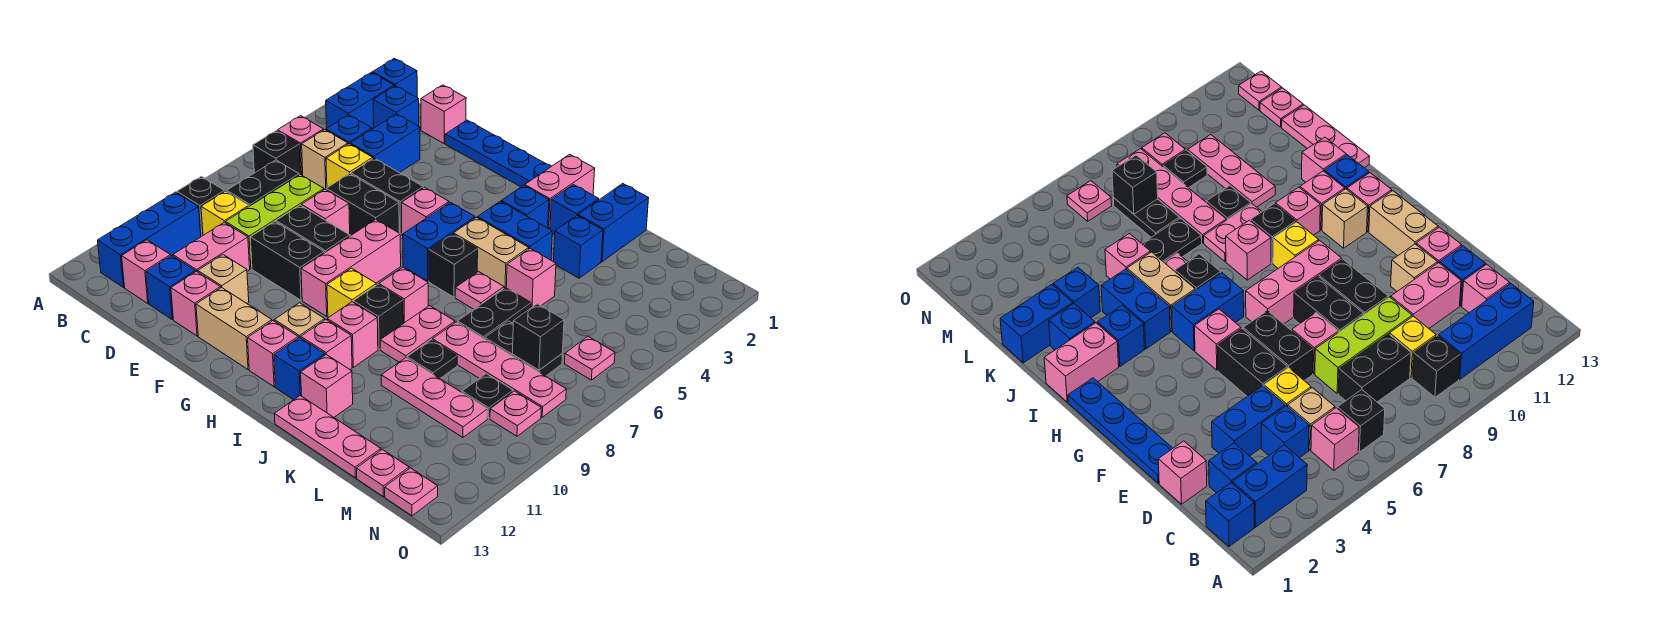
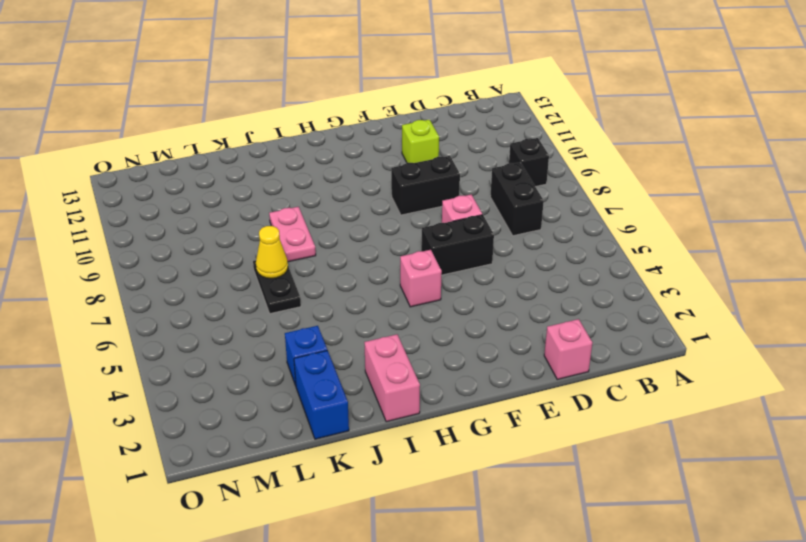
lime brick E11 level 1 -> tan brick E11 level 1
yellow cone K7 level 2 -> none
none -> blue brick B1 level 1
none -> blue brick B2:B3 level 1
none -> pink brick B5 level 1
none -> black brick B6 level 1

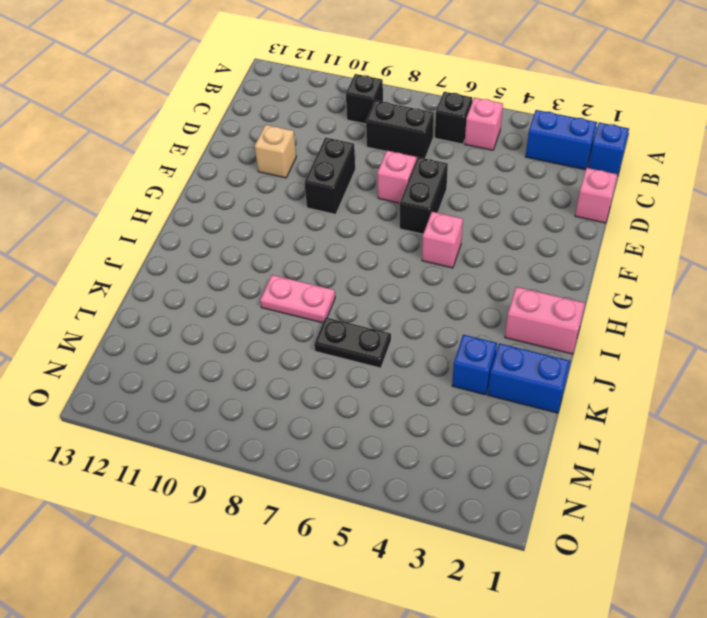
none -> blue brick B10:B12 level 1
none -> blue brick C2 level 1
none -> blue brick C4 level 1
none -> tan brick C5 level 1

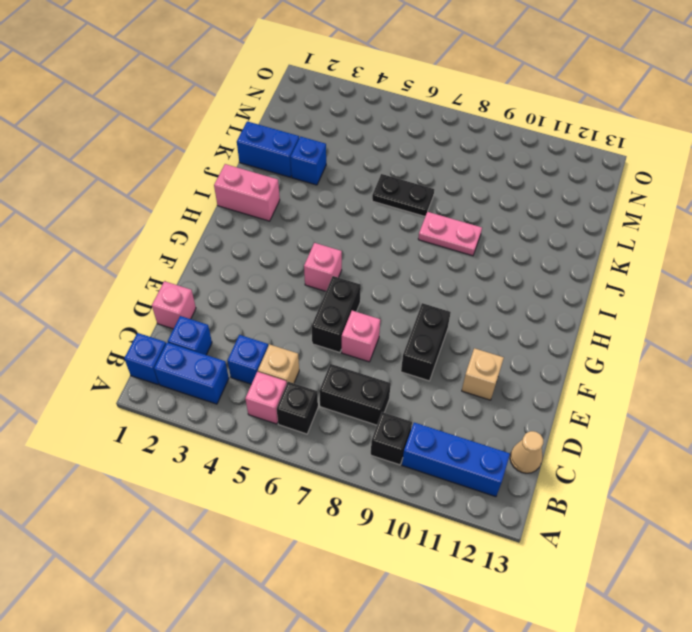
tan cone C13 level 1 -> none
none -> yellow brick C9 level 1
none -> pink brick C12 level 1
none -> blue brick D3:D4 level 1
none -> yellow brick D5 level 1

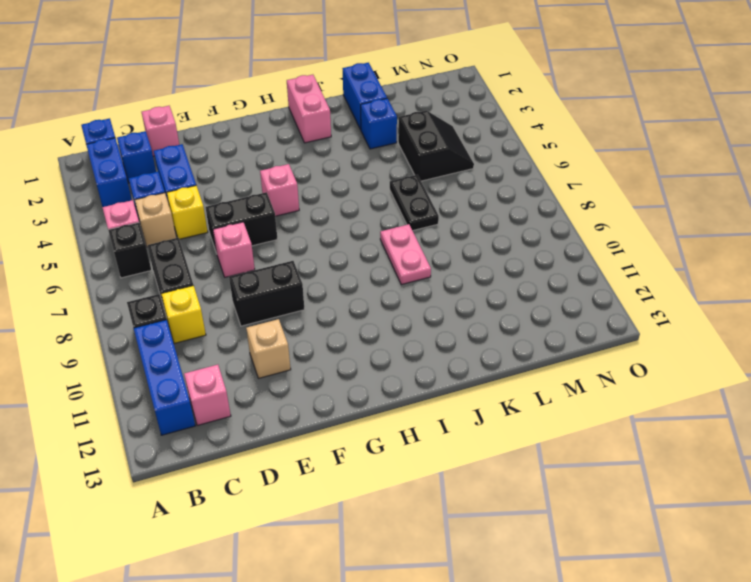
black slope L4:M5 level 1 top L -> none
none -> lime brick D7:D9 level 1
none -> pink brick D10:D11 level 1
none -> blue brick D12 level 1
none -> blue plate E1:H1 level 1

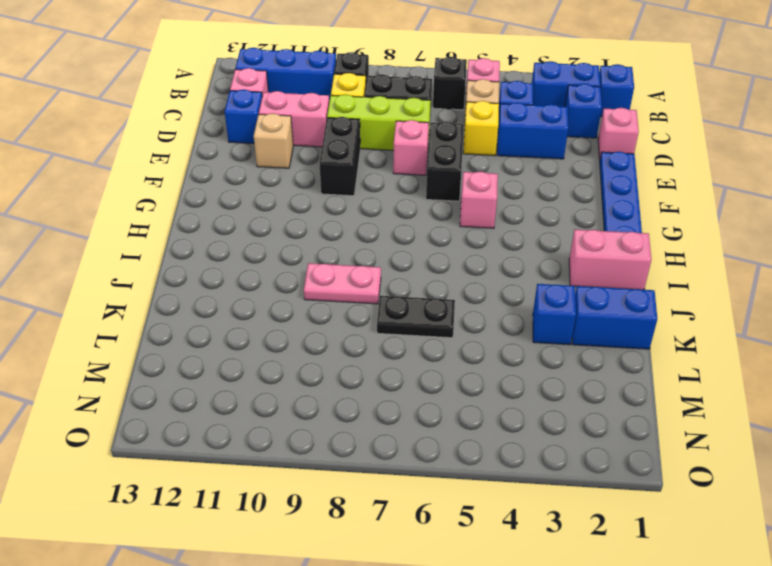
none -> black brick E5:F5 level 1
none -> black brick E8:F8 level 1
none -> pink brick E12 level 1
none -> tan brick F12:G12 level 1

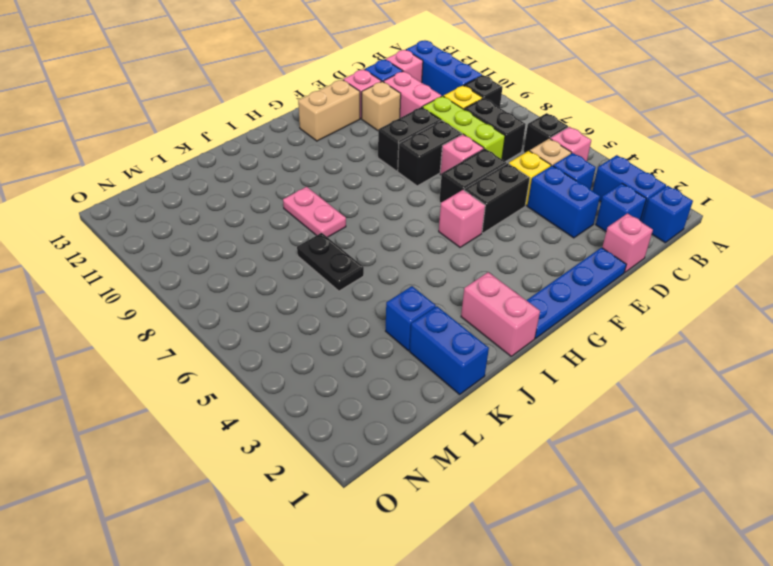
none -> pink brick G7:G9 level 1
none -> blue brick H5:H6 level 1
none -> yellow brick H9 level 1
none -> tan brick H11 level 1

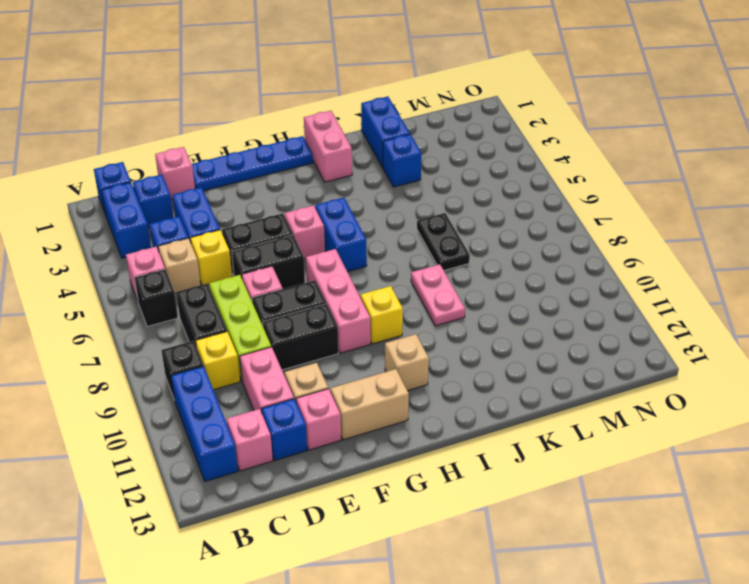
none -> pink brick H12 level 1
none -> blue brick I3 level 1
none -> blue brick I4:J4 level 1
none -> tan brick I5:J5 level 1

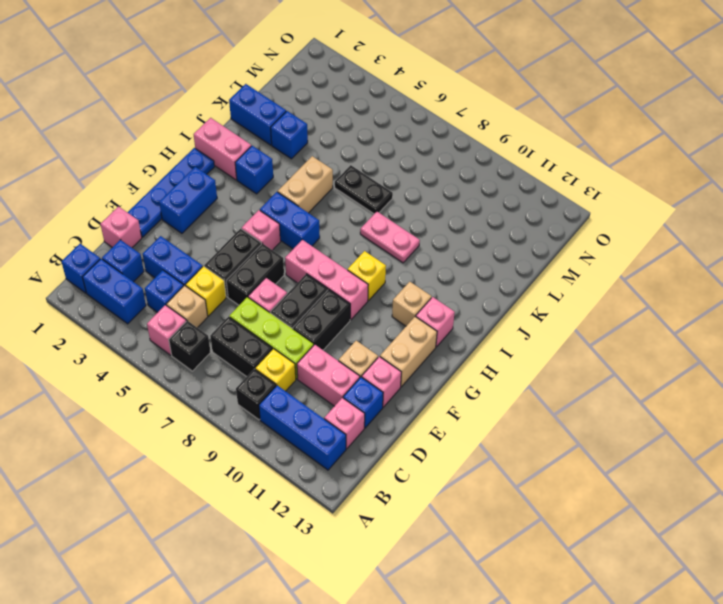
blue brick F2:G2 level 1 -> blue brick I4:J4 level 1
none -> black brick I6 level 1
none -> pink brick I8 level 1
none -> black brick I9 level 1
none -> pink brick I10 level 1

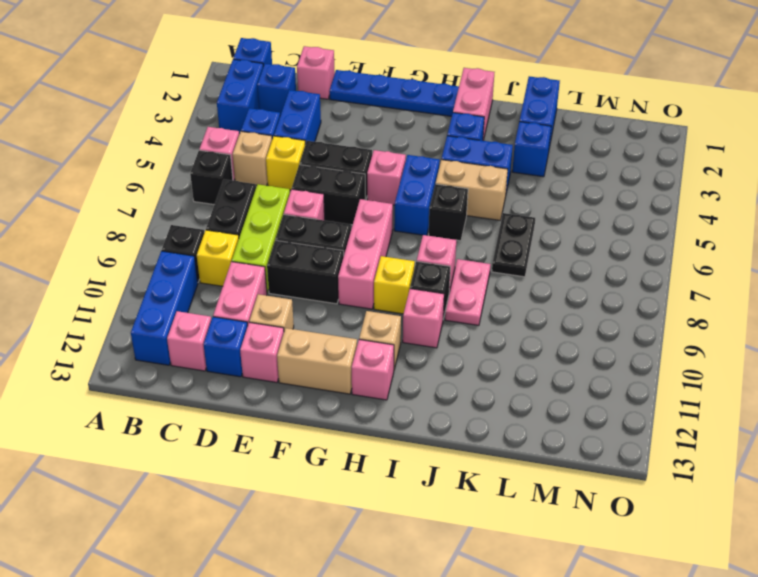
none -> pink brick I11 level 1
none -> blue brick I12 level 1
none -> blue brick J2 level 1
none -> pink plate J6 level 1

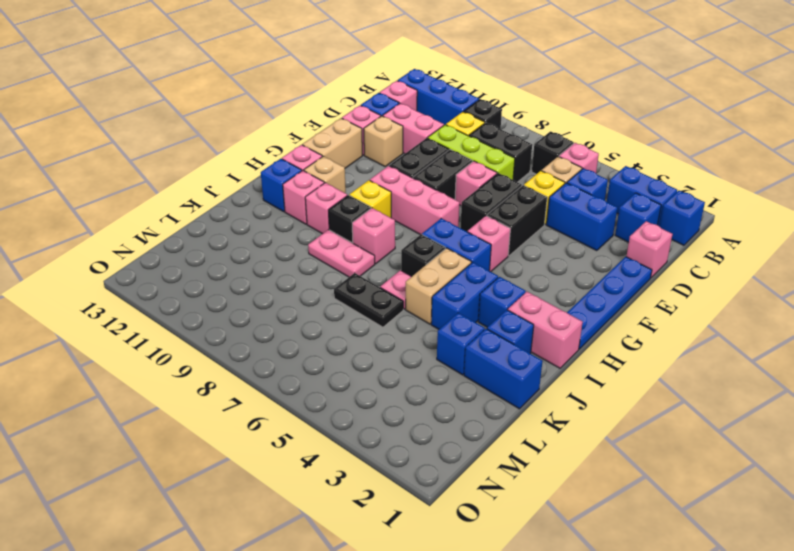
none -> pink brick J12 level 1
none -> pink plate J13:L13 level 1
none -> pink brick K5 level 1
none -> pink plate K8:N8 level 1

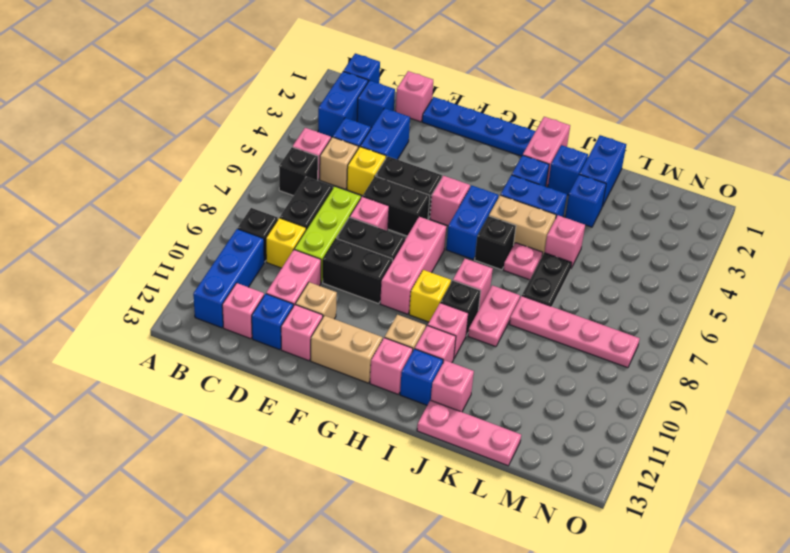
none -> black plate K9 level 1
none -> pink plate K10:M10 level 1
none -> black plate L7:M7 level 1
none -> black plate M9 level 1

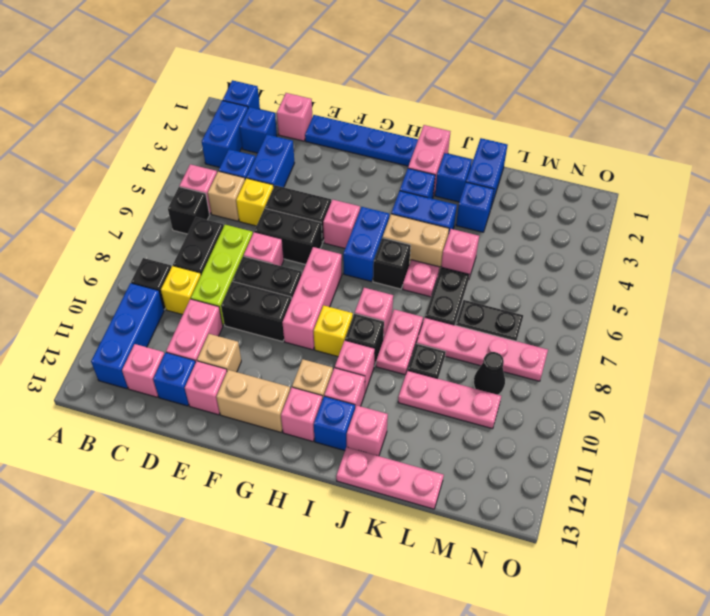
black cone M9 level 1 -> black plate M9 level 1
none -> pink plate M13 level 1
none -> pink plate N6 level 1
none -> pink plate N9 level 1
none -> pink plate N13 level 1

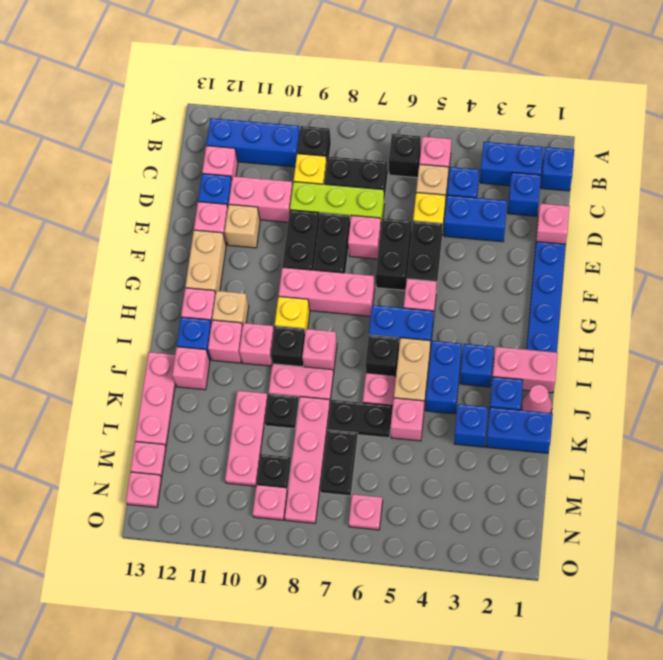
pink cone J1 level 1 -> none
none -> black brick M7 level 2

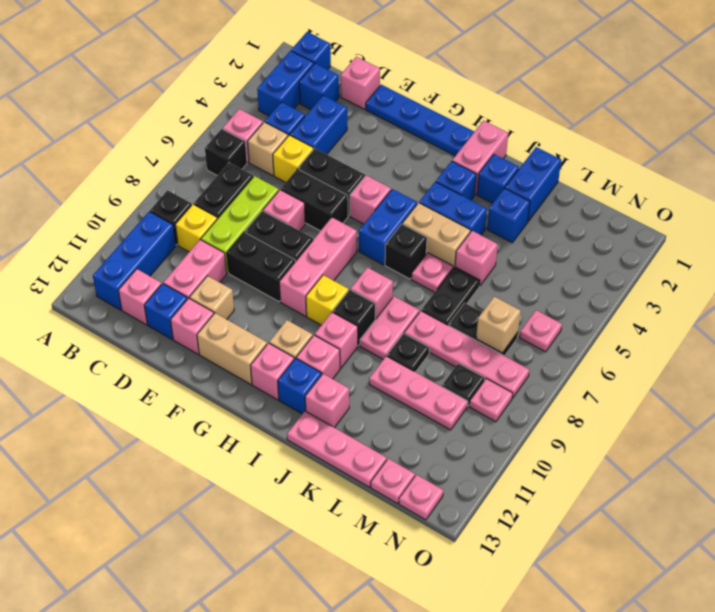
tan brick M7 level 2 -> black brick M7 level 2

